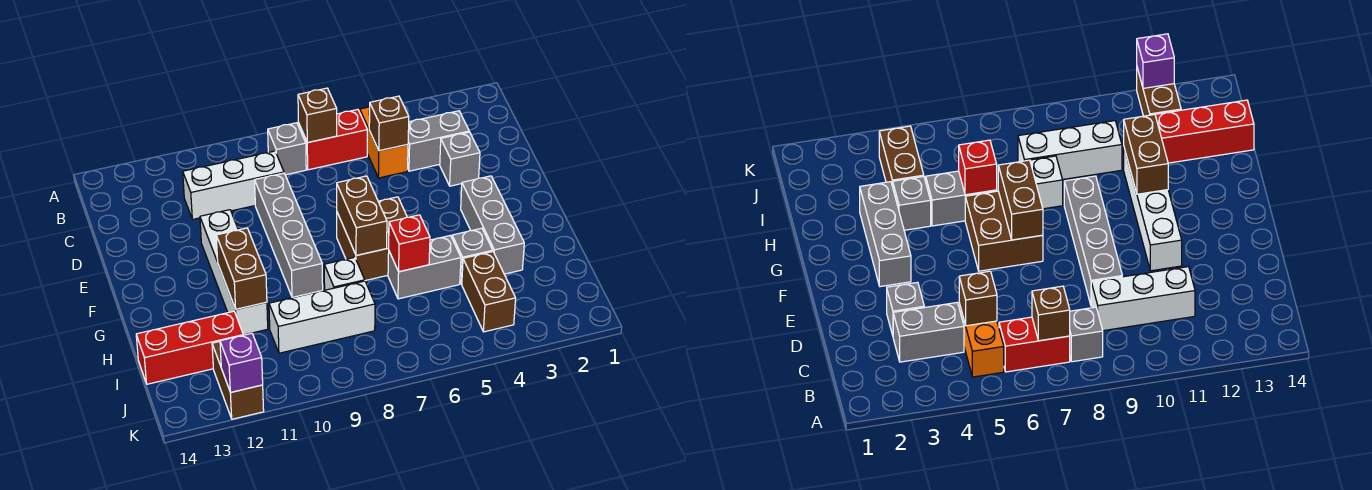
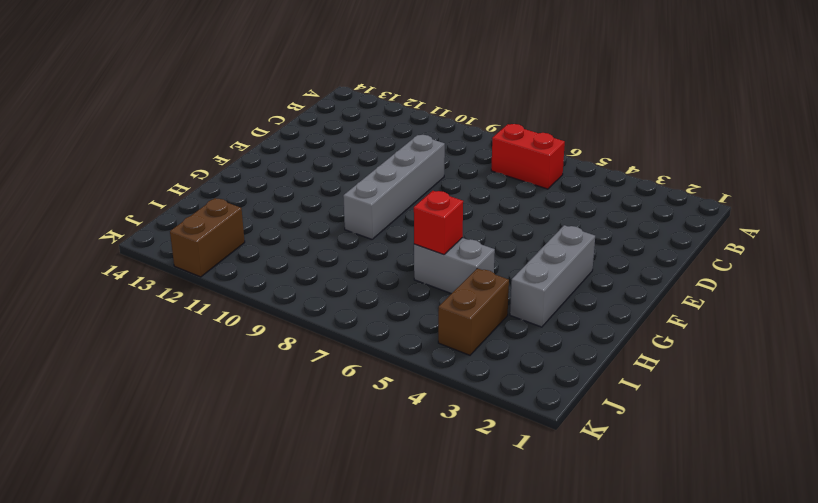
none -> orange brick B5:C5 level 1
none -> grey brick B8 level 1
none -> grey brick C3:C4 level 1

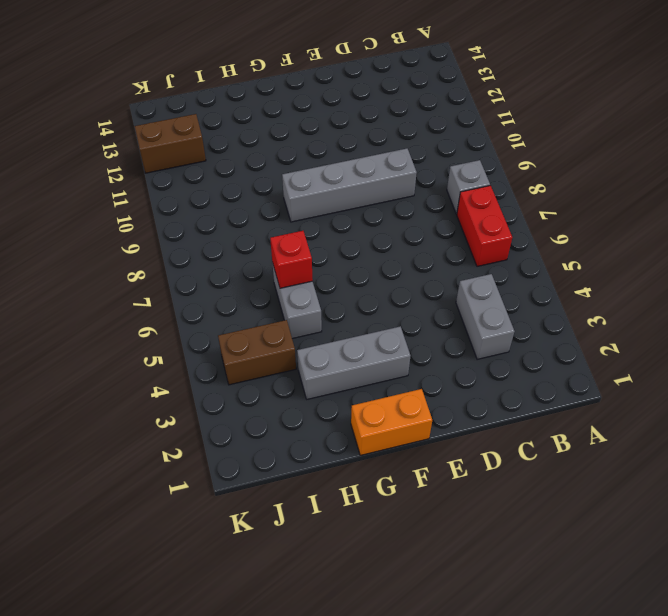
orange brick F1:G1 level 1 -> orange brick B5:C5 level 1
none -> white brick C9:C11 level 1
none -> grey brick D3 level 1
none -> white brick E11:H11 level 1

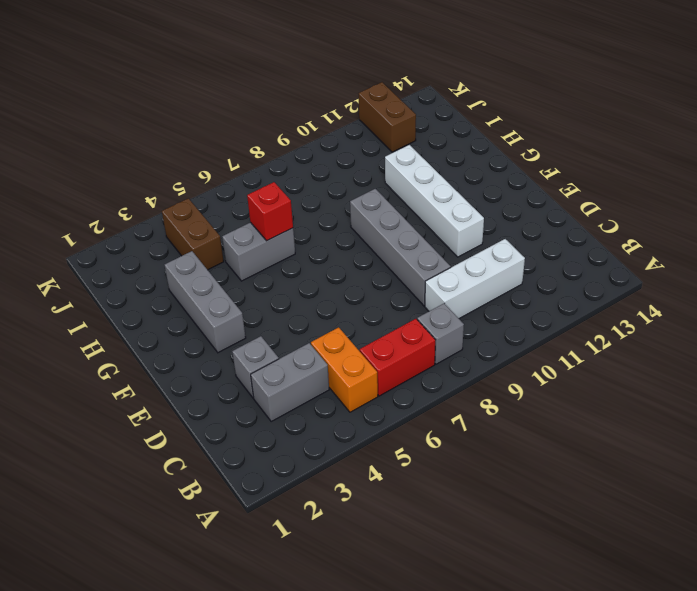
none -> brown brick F6:G7 level 1
none -> grey brick H4 level 1
none -> white brick H8 level 1

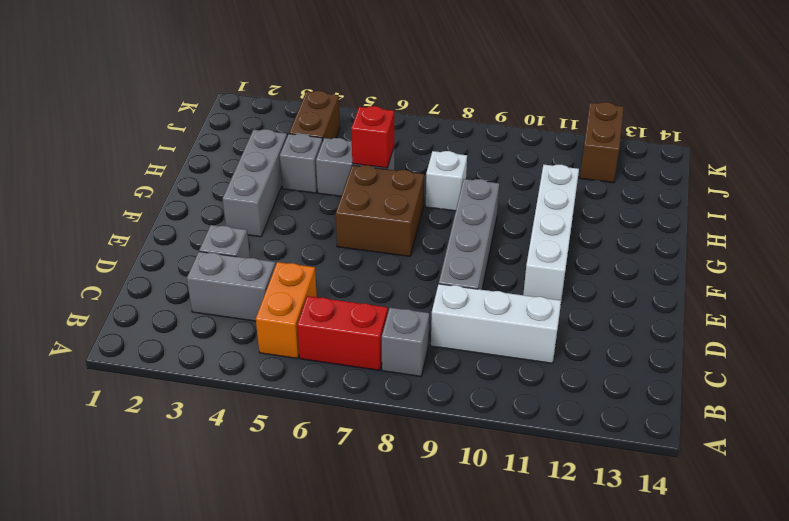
none -> white brick I8:I10 level 1
none -> red brick I12:I14 level 1
none -> brown brick B7 level 2

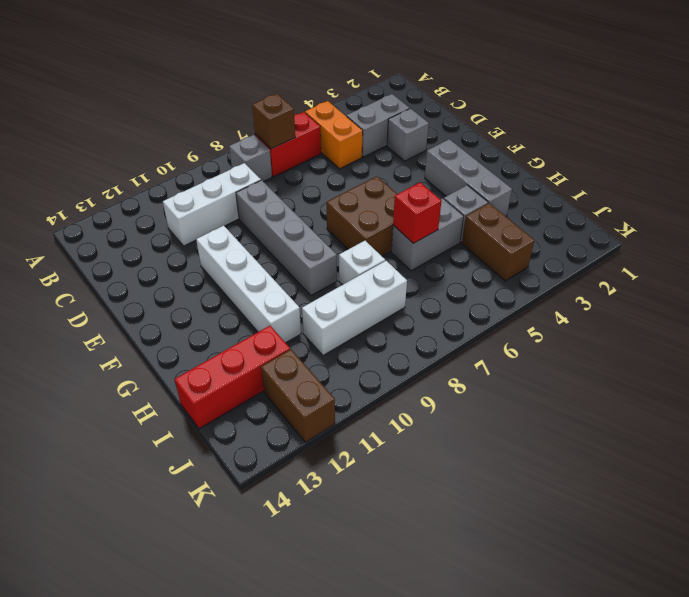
none -> brown brick C5 level 2
none -> brown brick F7:G7 level 2
none -> brown brick G11:H11 level 2

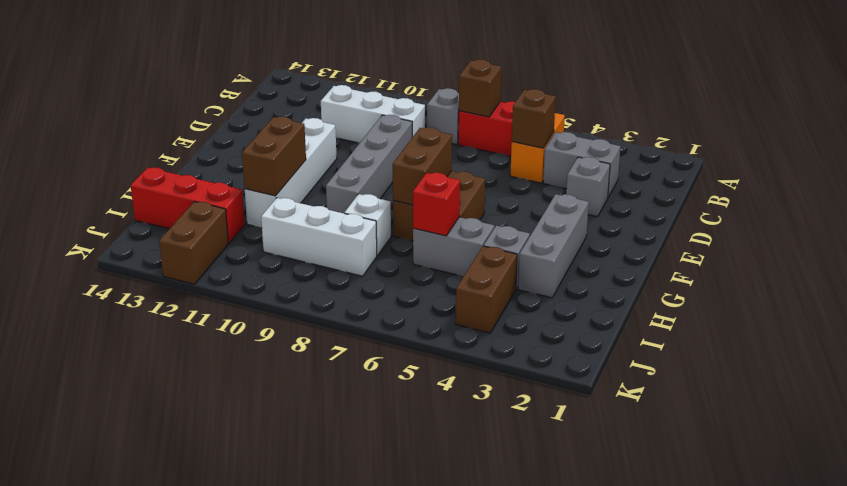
none -> purple brick K12 level 2

